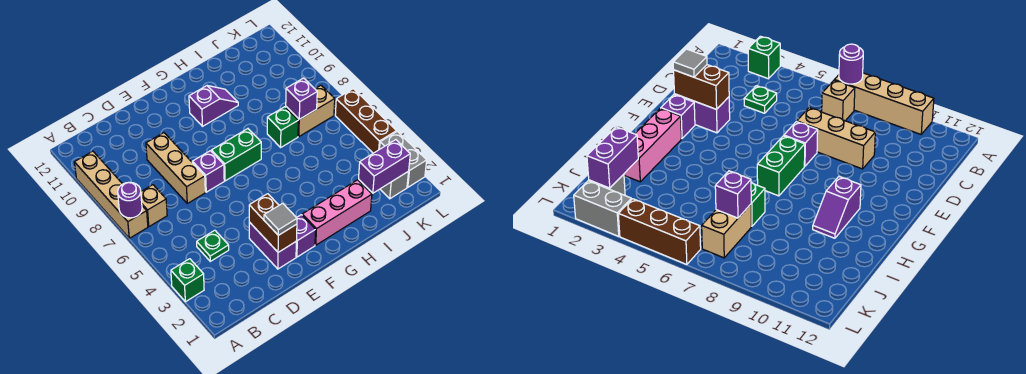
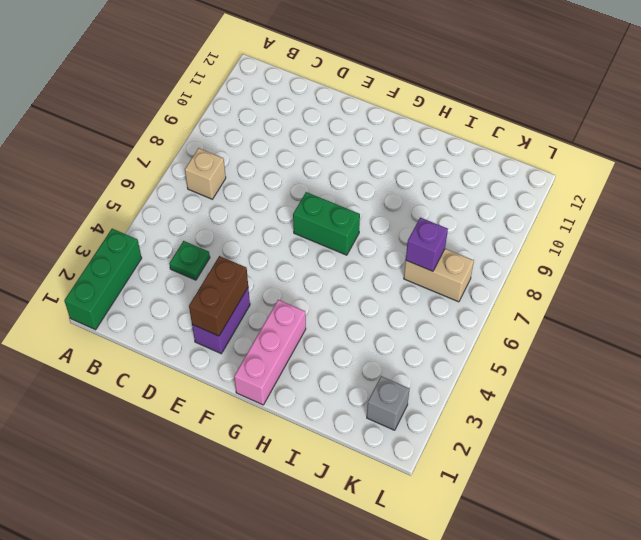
green brick A1:A3 level 1 -> green brick A3 level 1
pink brick G1:G3 level 1 -> pink brick G2:I2 level 1
none -> tan brick A7:A10 level 1
none -> tan brick D7:D9 level 1
none -> purple brick E7 level 1

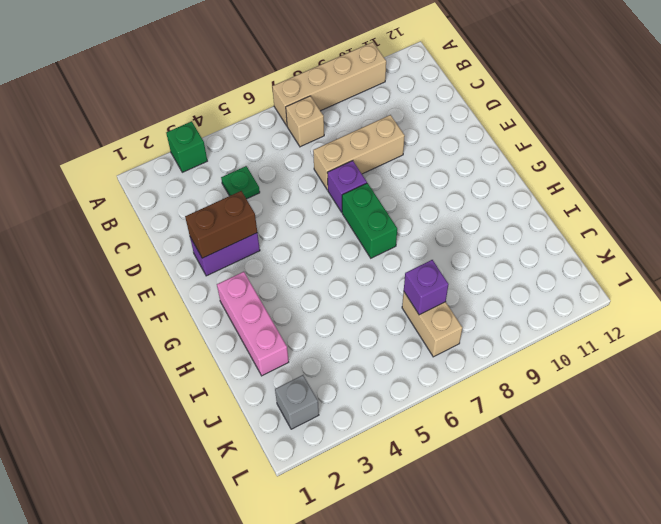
none -> purple brick F2 level 1
none -> purple slope G10:H10 level 1 top G
none -> green brick I7 level 1

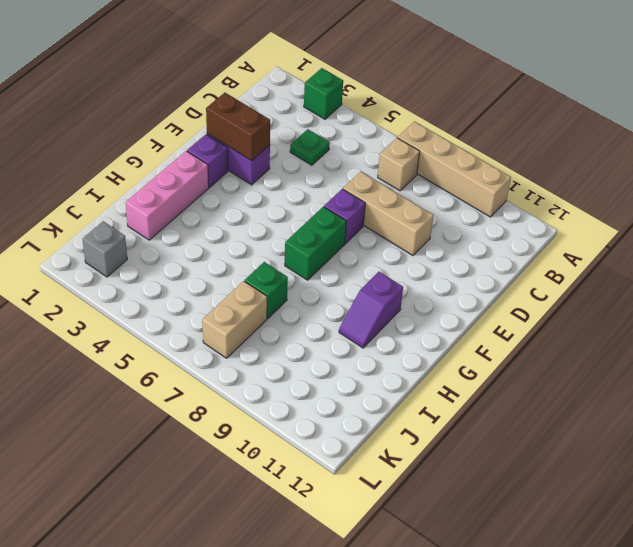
none -> grey brick L2:L3 level 1
none -> brown brick L4:L6 level 1
none -> purple round brick A7 level 2

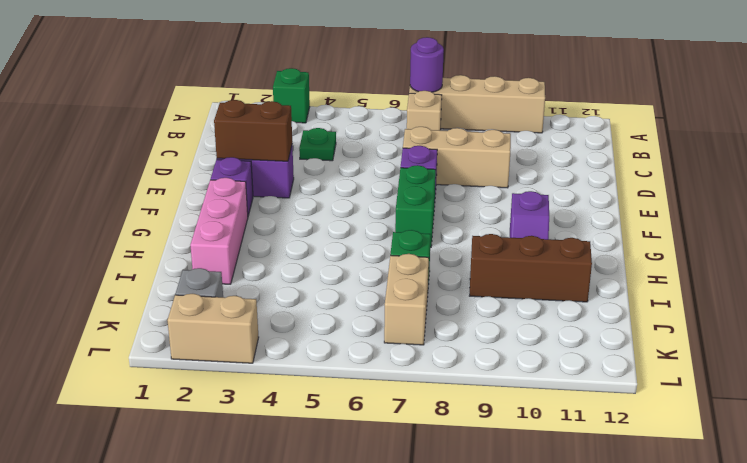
brown brick I9:I11 level 1 -> brown brick L4:L6 level 1
tan brick L2:L3 level 1 -> grey brick L2:L3 level 1
none -> purple brick J2:K2 level 2
none -> purple brick J7 level 2
none -> grey tile E2 level 3

